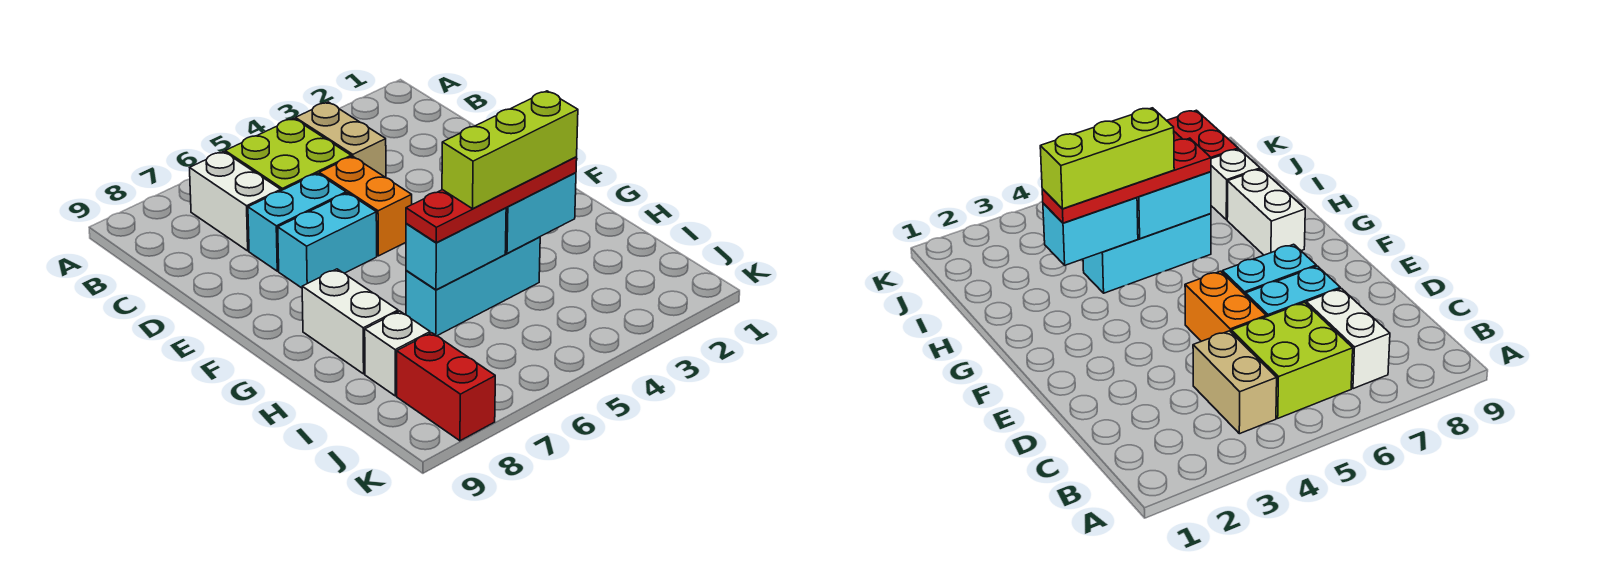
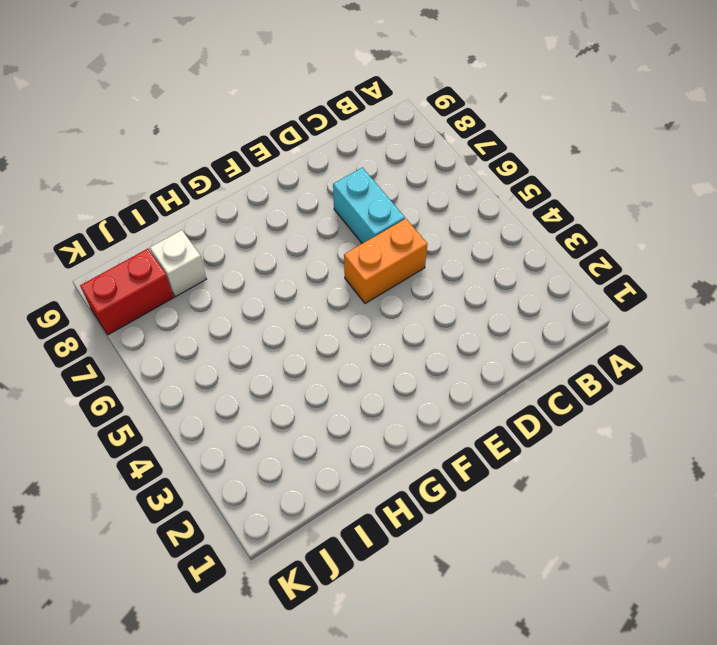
none -> tan brick B4:C4 level 1
none -> lime brick B5:C6 level 1
none -> white brick B7:C7 level 1

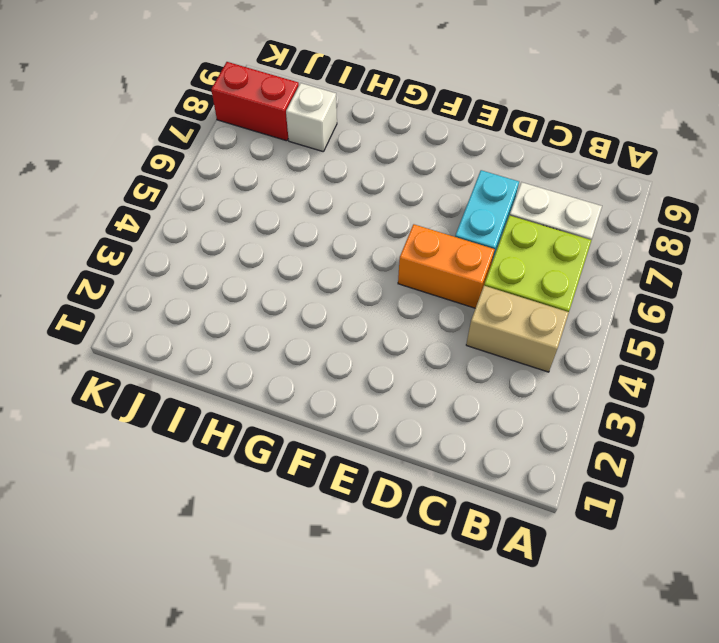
none -> cyan brick E6:E7 level 1
none -> white brick G8:H8 level 1
none -> cyan brick H4:H6 level 1

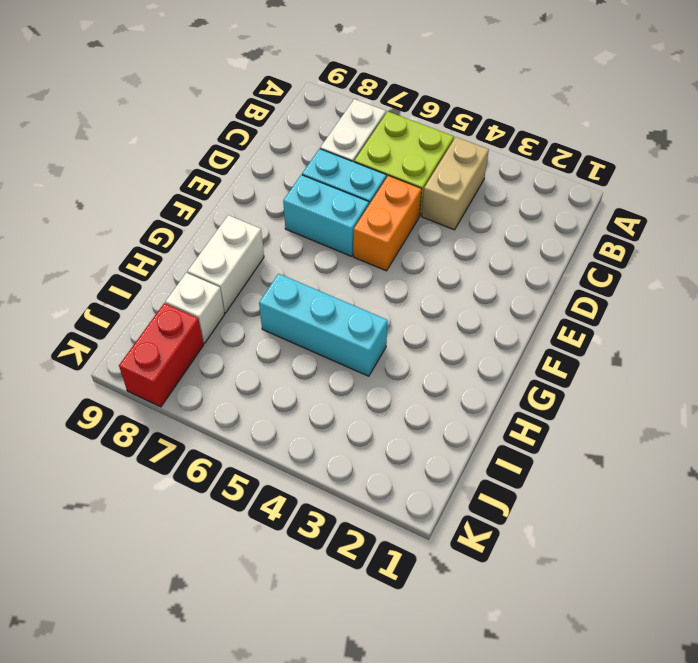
none -> cyan brick H3:H4 level 2
none -> cyan brick H5:H6 level 2
none -> red plate H3:H6 level 3

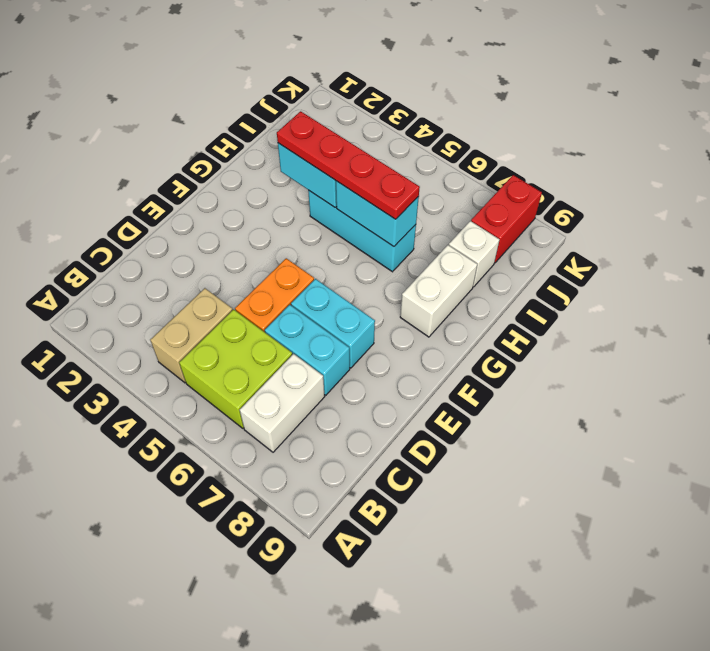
none -> lime brick H3:H5 level 4

